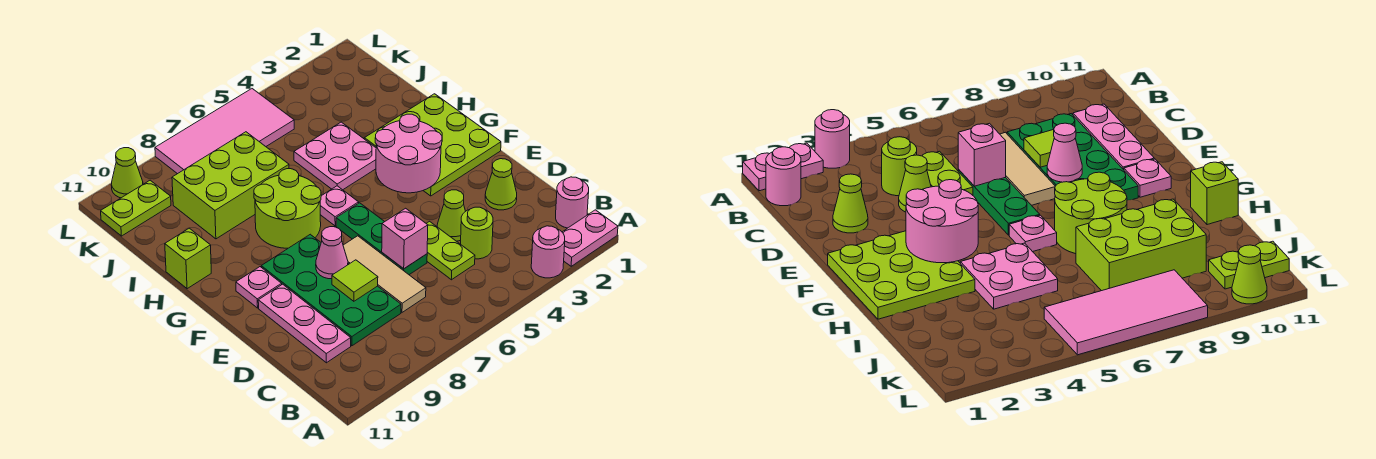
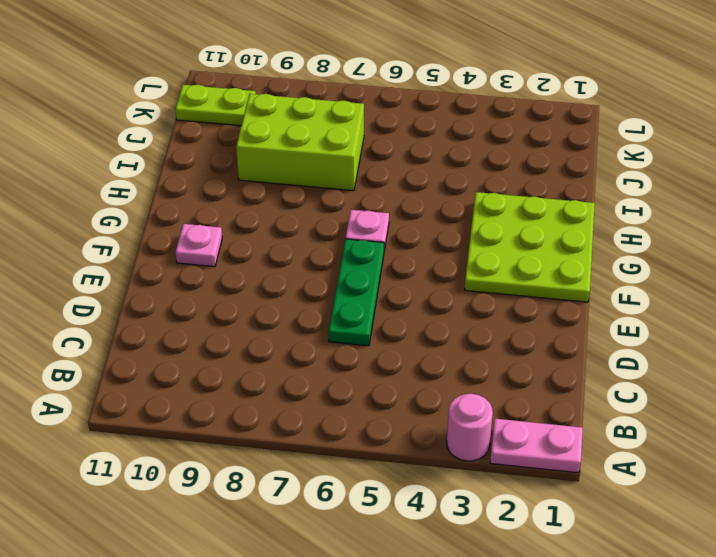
none -> pink round brick B1 level 1
none -> lime round brick C4 level 1
none -> lime plate C5:D5 level 1

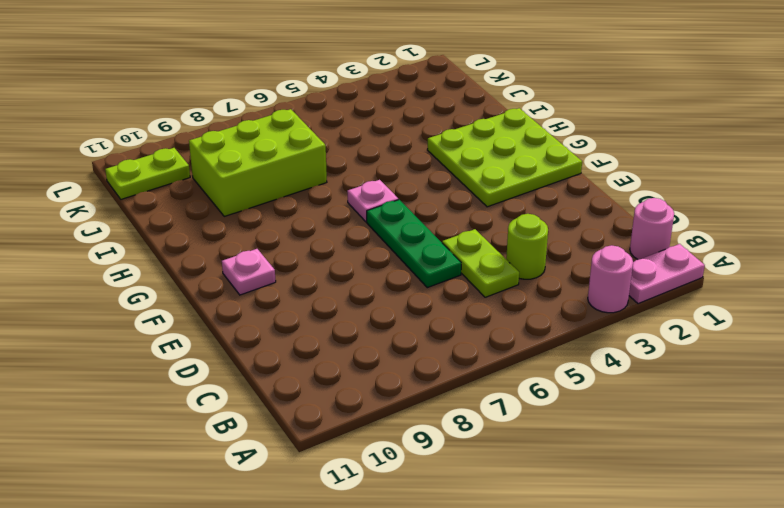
none -> tan tile C7:E7 level 1
none -> green plate C8:F9 level 1
none -> pink plate C10:E10 level 1

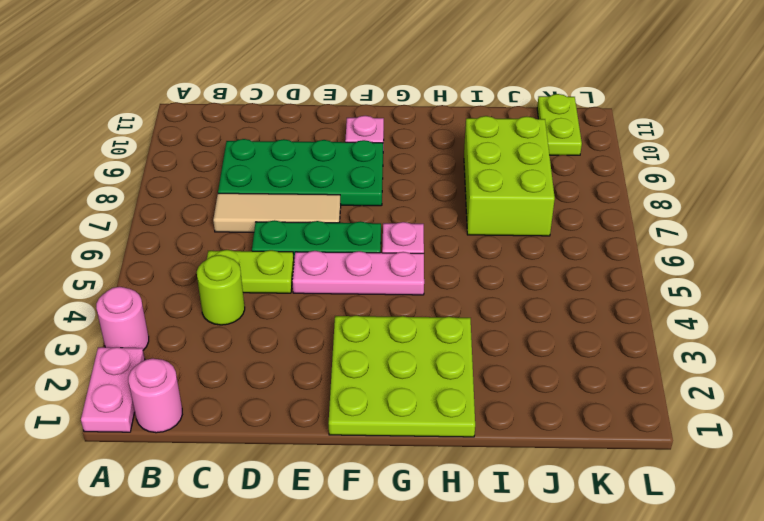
pink plate E5:G5 level 1 -> pink plate C10:E10 level 1
none -> lime cone D2 level 1
none -> lime cone D4 level 1
none -> lime round brick G7:H8 level 1

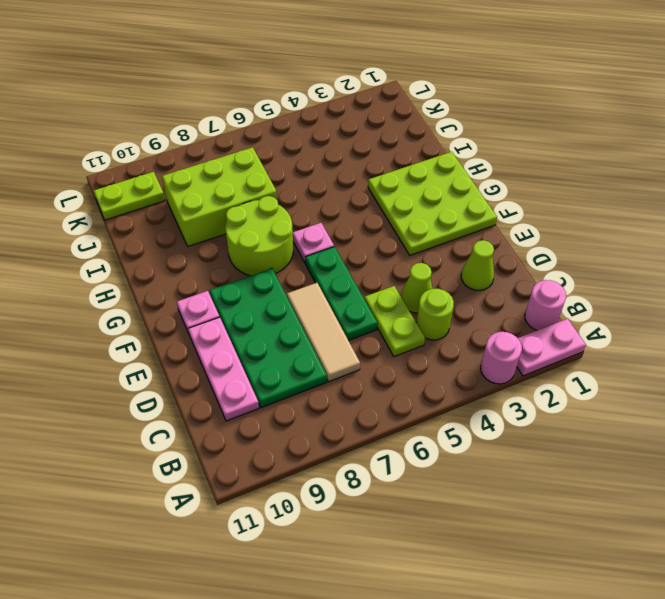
none -> pink plate H4:I5 level 1
none -> lime brick H11 level 1
none -> pink tile K5:L8 level 1

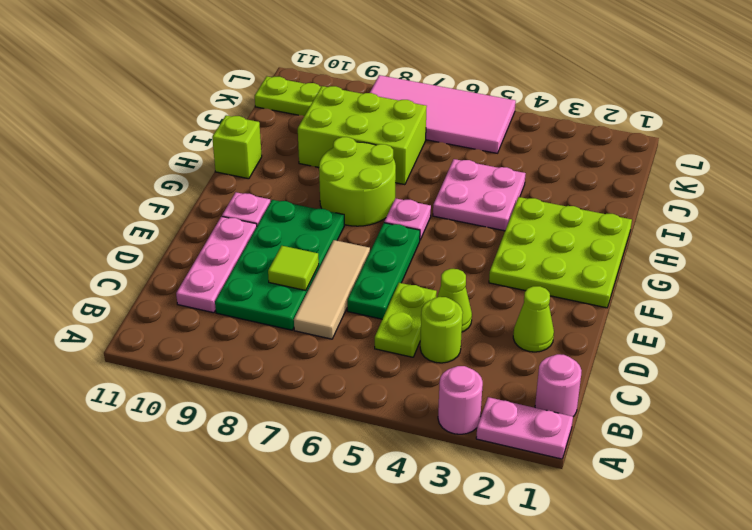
none -> lime cone L10 level 1
none -> pink brick D6 level 2
none -> pink cone E8 level 2

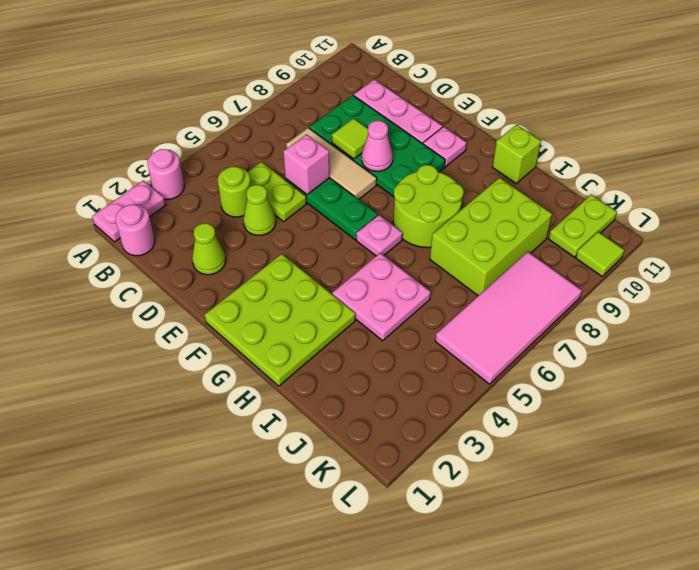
lime tile L10 level 1 -> lime cone L10 level 1
none -> pink round brick F3:G4 level 2

